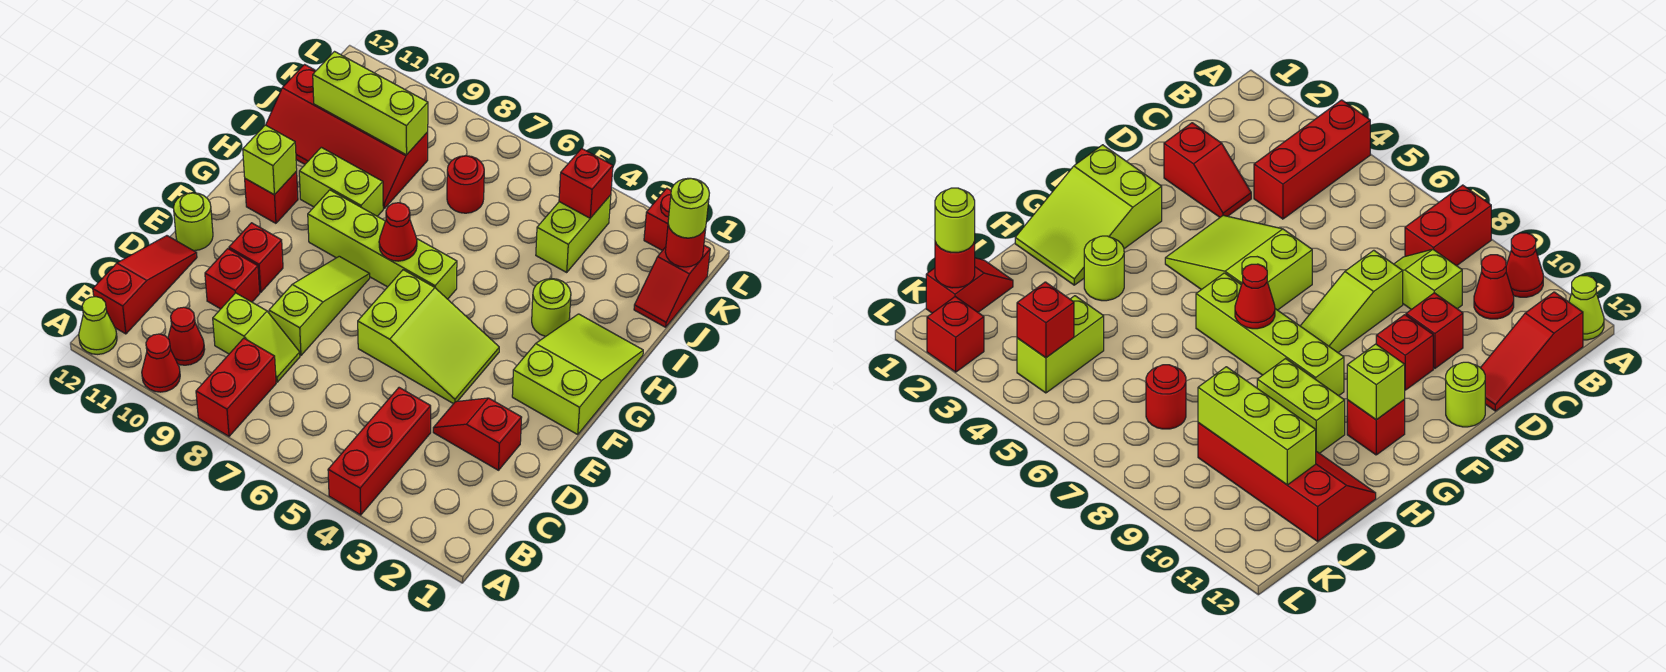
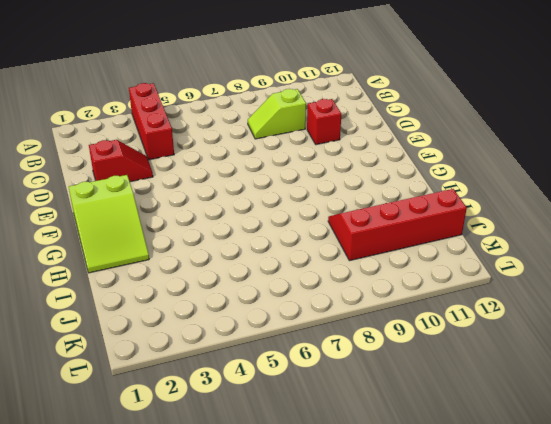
none -> red brick A8:B8 level 1
none -> red cone A10 level 1
none -> lime cone A12 level 1

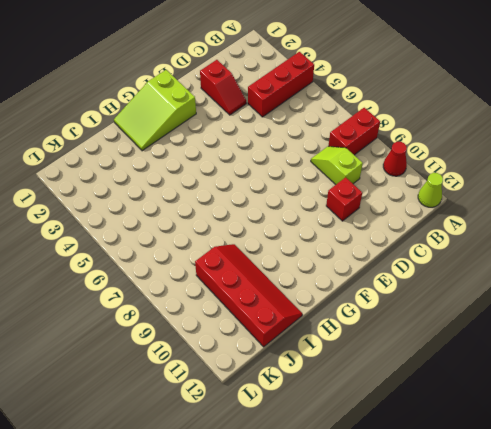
none -> red cone B10 level 1
none -> red slope B12:D12 level 1 top B
none -> lime slope D8:F8 level 1 top D

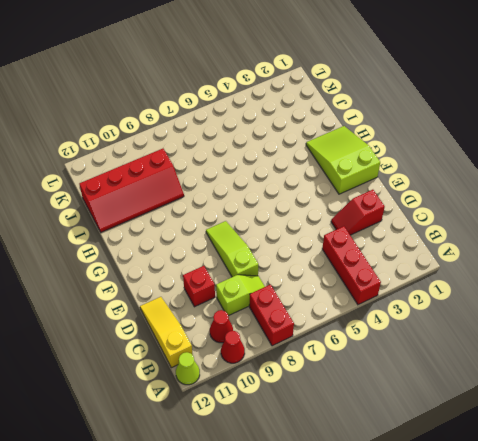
yellow slope B12:D12 level 1 top B -> red slope B12:D12 level 1 top B
none -> lime slope E4:F6 level 1 top 6
none -> red brick E10 level 1
none -> lime round brick E12 level 1

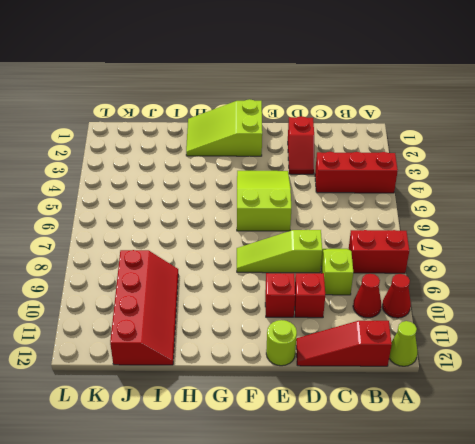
none -> lime brick G6:G9 level 1
none -> red brick G11 level 1
none -> lime round brick H3 level 1

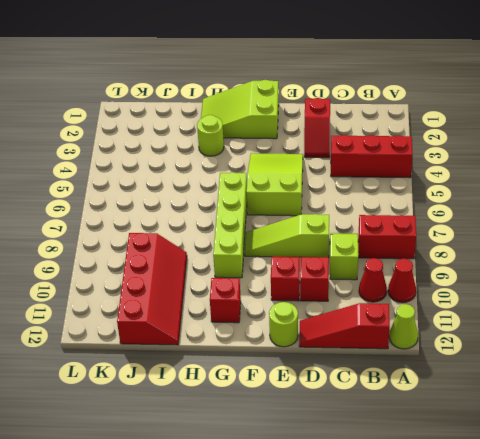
none -> lime brick H9:H10 level 1
none -> red slope J1:K1 level 1 top K
none -> lime brick J4:K4 level 1

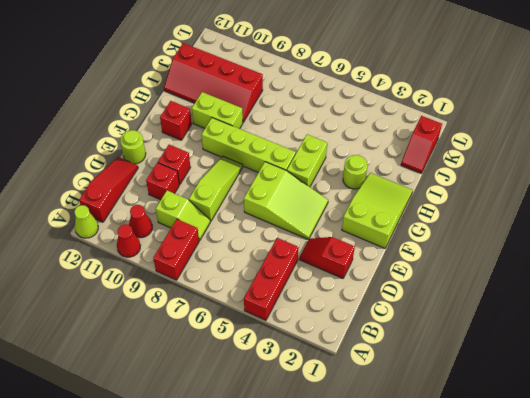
lime brick G5:H5 level 1 -> lime brick J4:K4 level 1
none -> red round brick J7 level 1
none -> red brick L2 level 1
none -> red cone G7 level 2

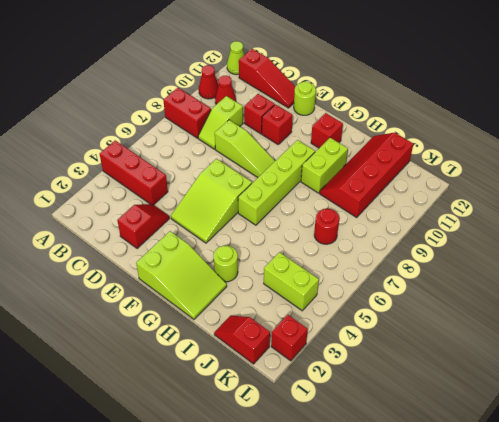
none -> red cone G7 level 2
none -> lime brick G11 level 2
none -> lime brick J9:J11 level 2

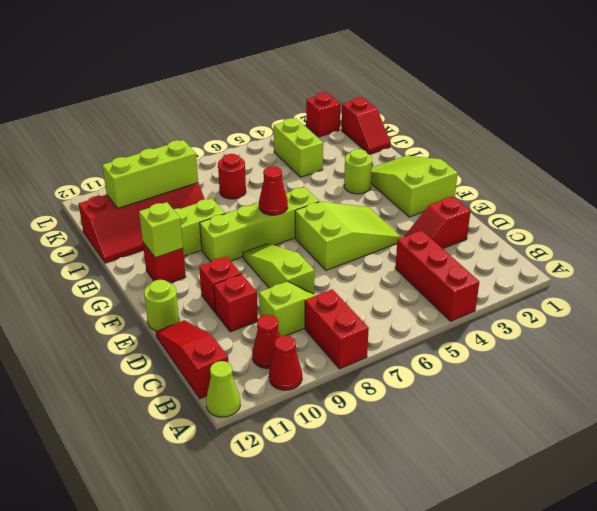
none -> red round brick K1 level 2
none -> red brick K4 level 2
none -> lime round brick K1 level 3

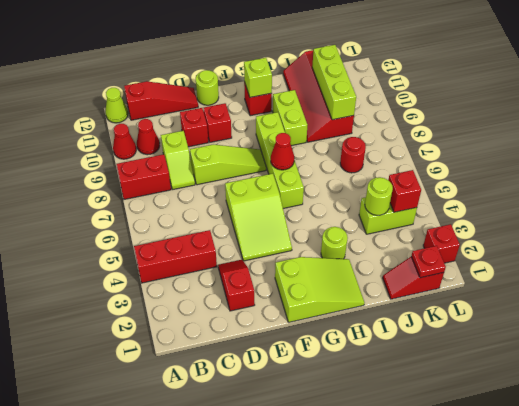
lime round brick J4 level 2 -> lime round brick K1 level 3
red plate K1 level 2 -> red round brick K1 level 2

